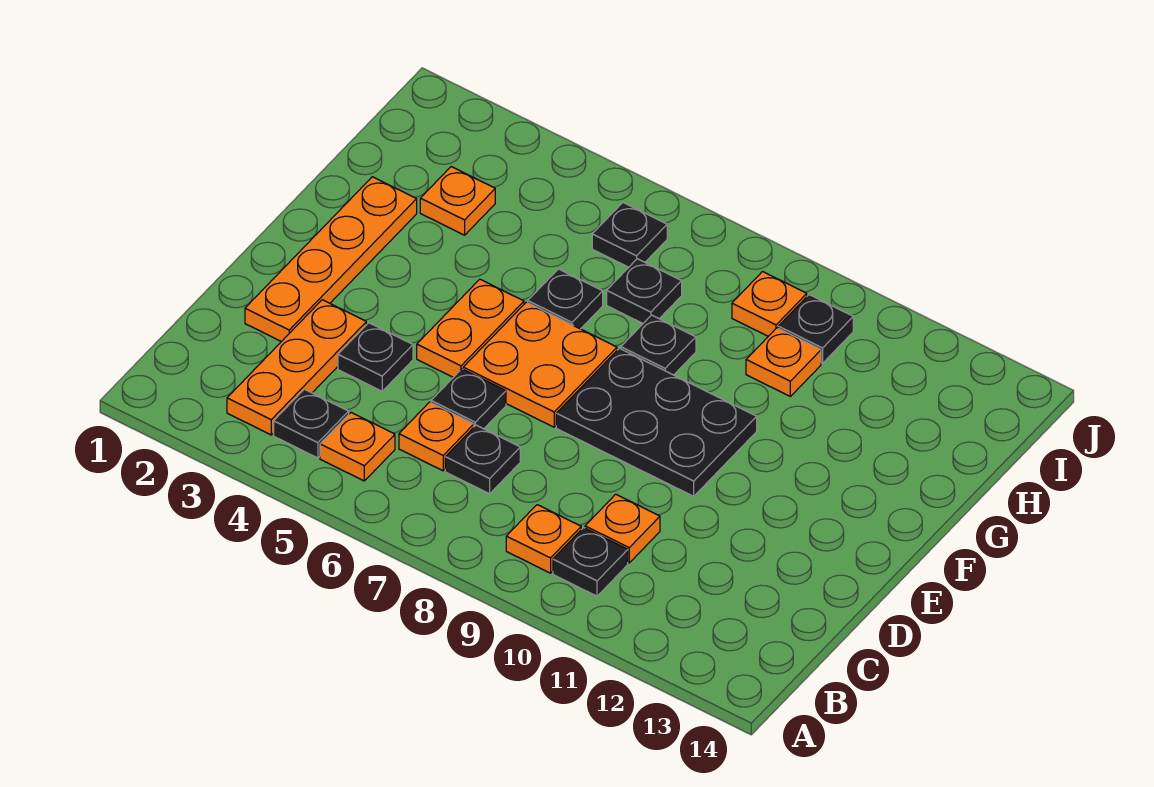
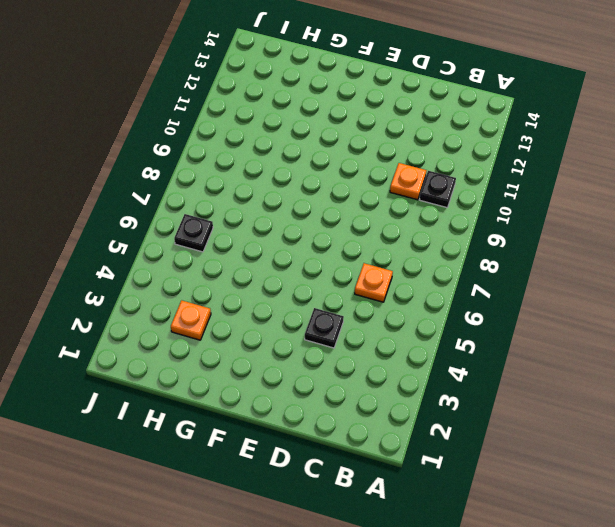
none -> orange plate B3:D3 level 1
none -> black plate B4 level 1
none -> orange plate B5 level 1

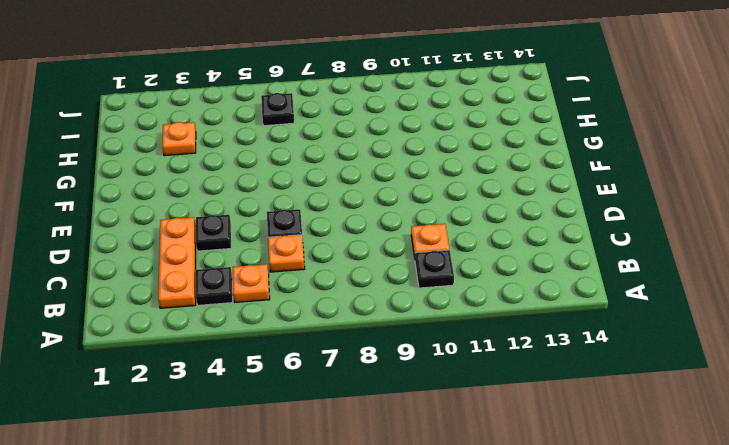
none -> orange plate B9 level 1
none -> black plate C7 level 1
none -> orange plate D2:G2 level 1

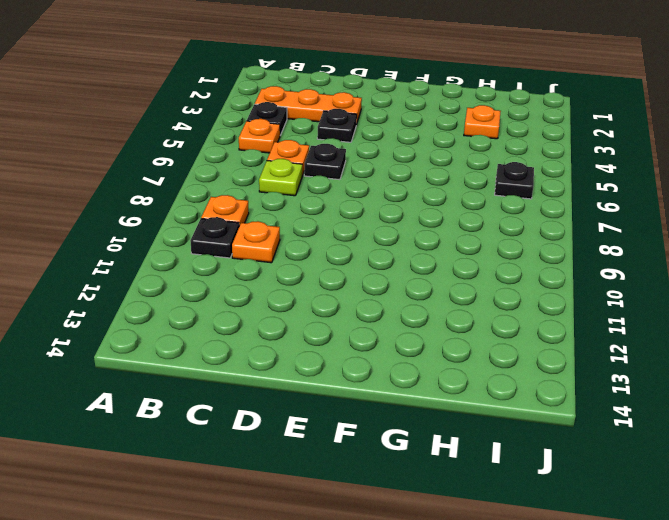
lime plate C7 level 1 -> black plate C7 level 1
none -> orange plate D2:G2 level 1
none -> orange plate E5:F5 level 1
none -> orange plate E6:F7 level 1

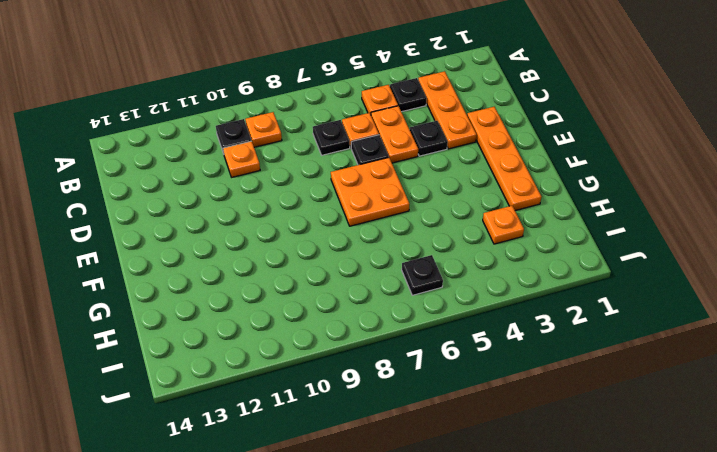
orange plate C5:D5 level 1 -> orange plate E5:F5 level 1
none -> black plate E8:F10 level 1
none -> black plate G6 level 1
none -> black plate G8 level 1

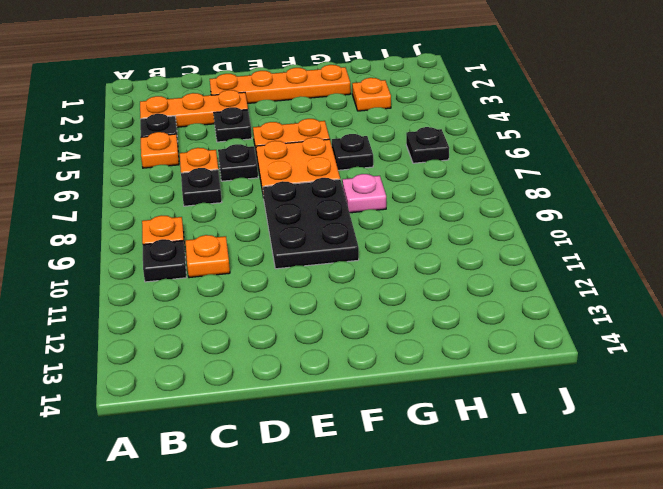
pink plate G8 level 1 -> black plate G8 level 1
none -> black plate H7 level 1
none -> orange plate H10 level 1
none -> orange plate I9 level 1

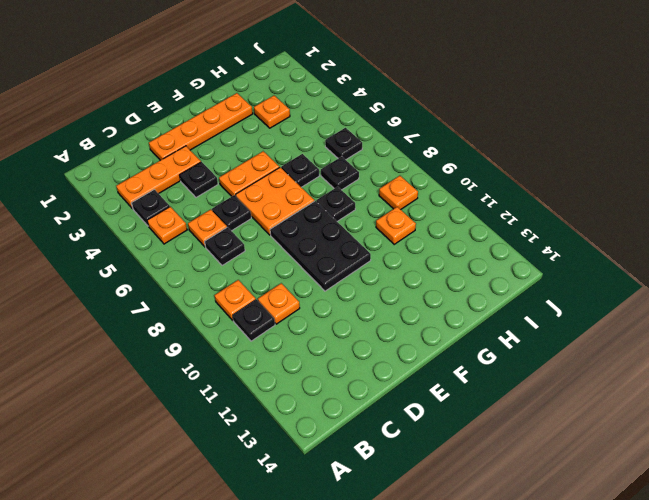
none -> black plate I10 level 1

